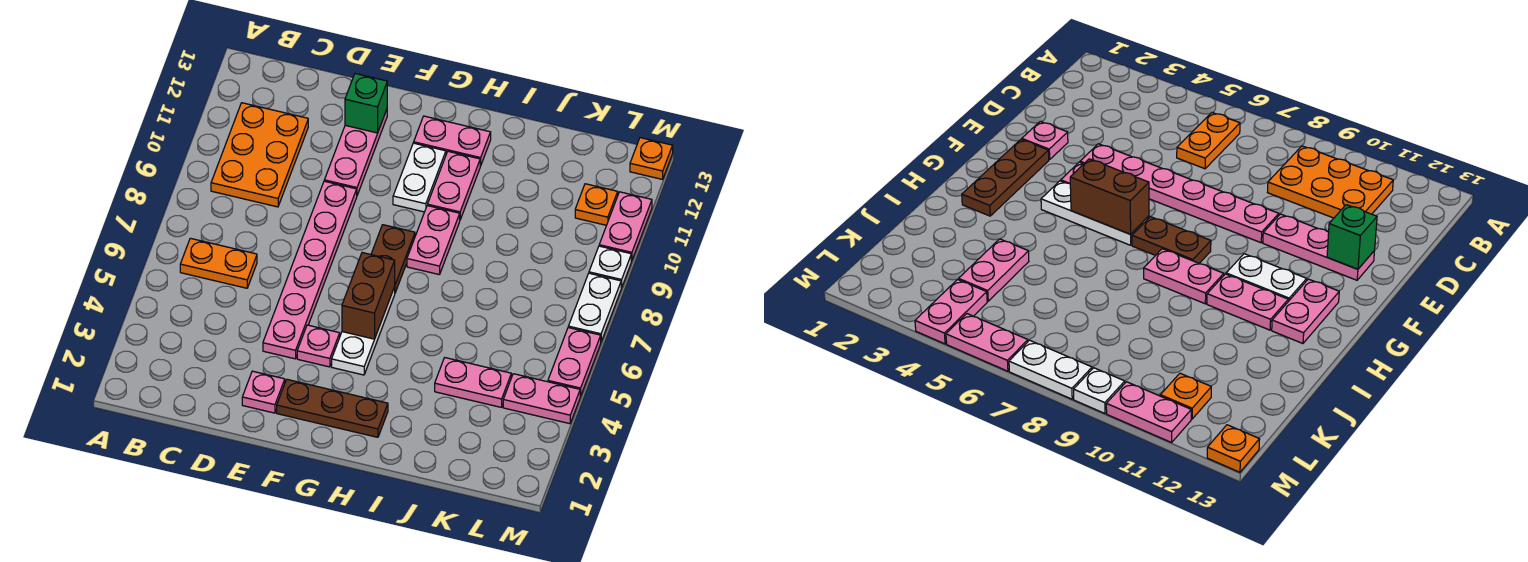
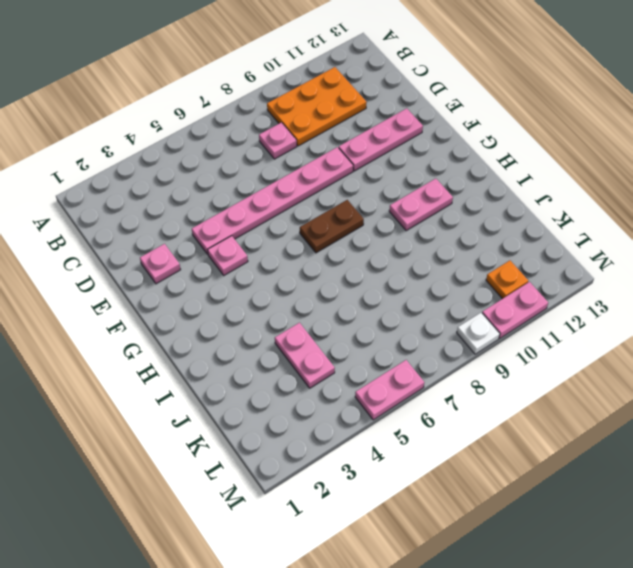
pink plate C8 level 1 -> none
none -> orange plate B6:C6 level 1
none -> brown plate F2:H2 level 1
none -> white plate G4:G6 level 1

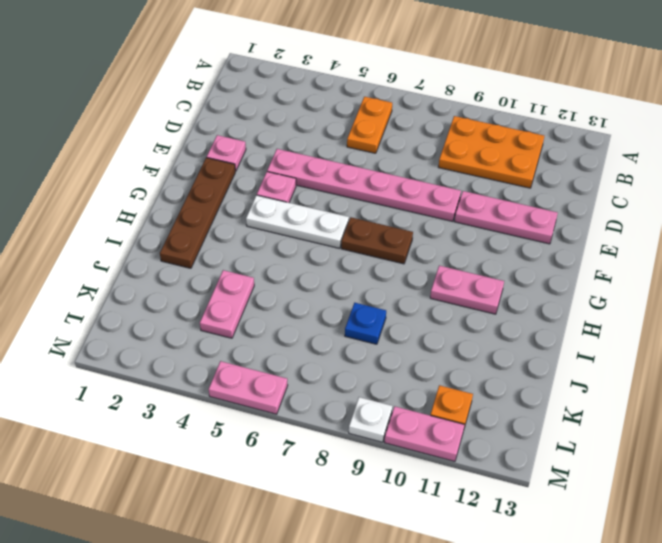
brown plate F2:I2 level 1 -> brown plate F2:H2 level 1
blue plate J8 level 1 -> none
none -> white plate G10:G11 level 1
none -> pink plate G12:H12 level 1
none -> pink plate H8:H9 level 1

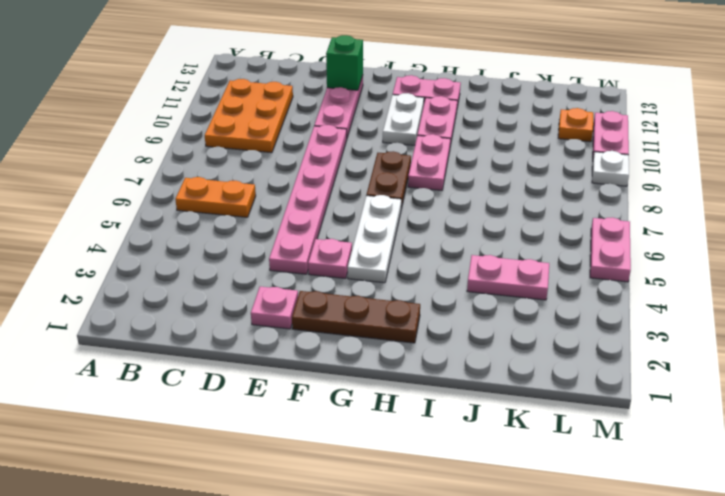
none -> pink plate L4:M4 level 1
none -> white plate M7:M8 level 1
none -> orange plate M13 level 1

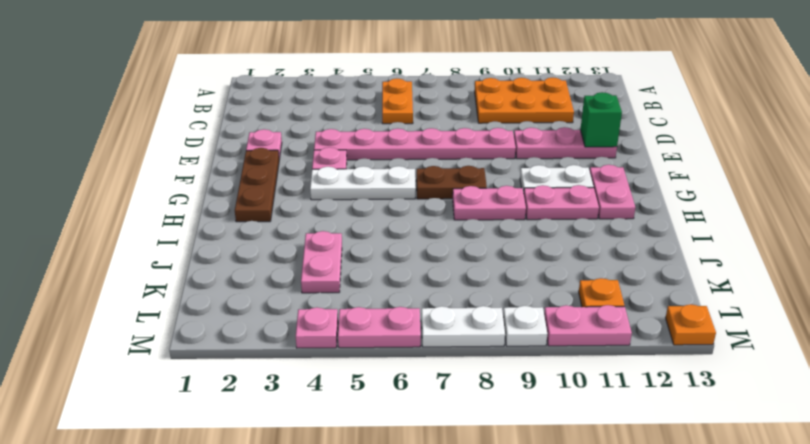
pink plate M4 level 1 -> pink plate L4:M4 level 1
none -> brown brick G5:G6 level 2

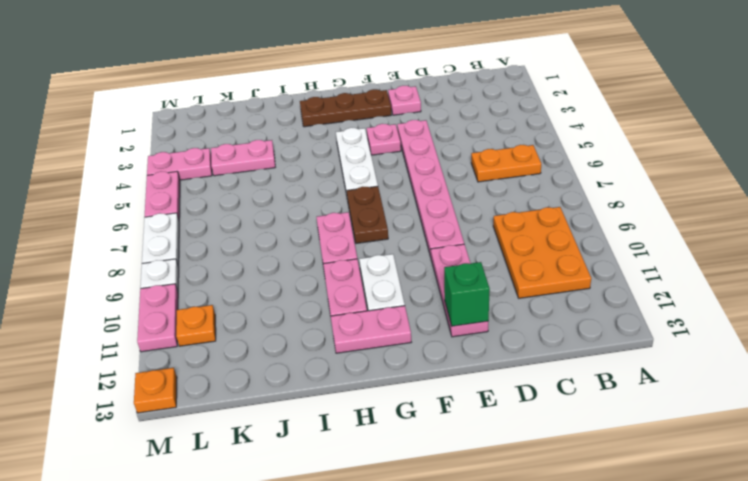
none -> brown brick G5:G6 level 2

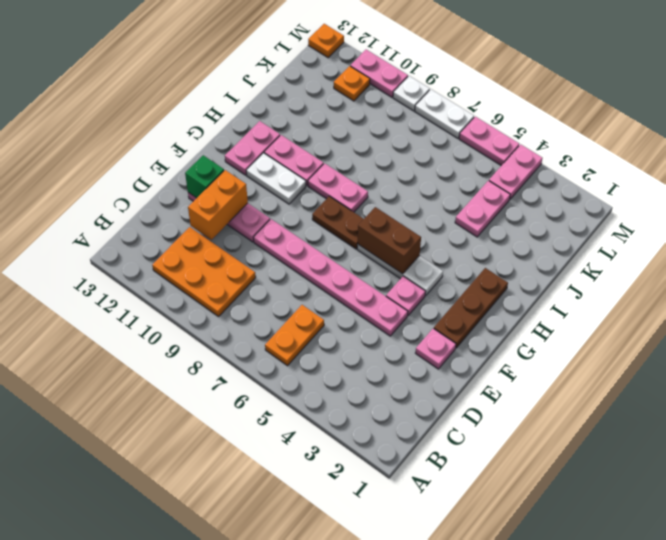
orange brick D11:E11 level 2 -> none

